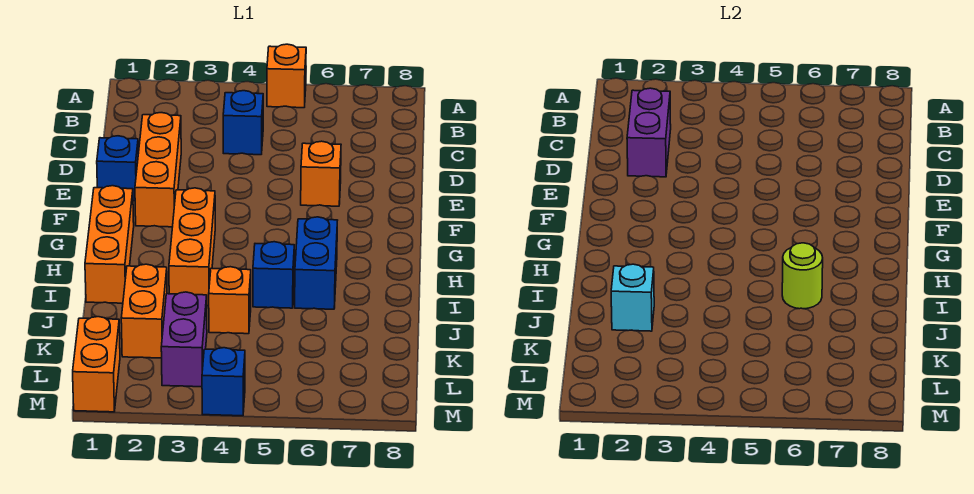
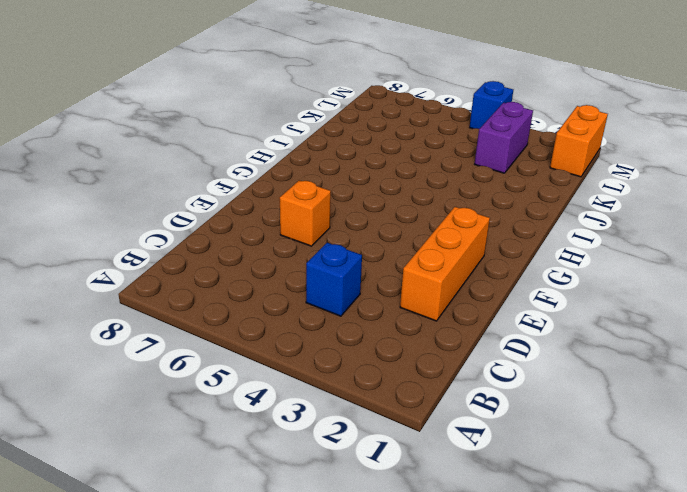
none -> orange brick A5 level 1
none -> blue brick E1 level 1
none -> orange brick G1:I1 level 1

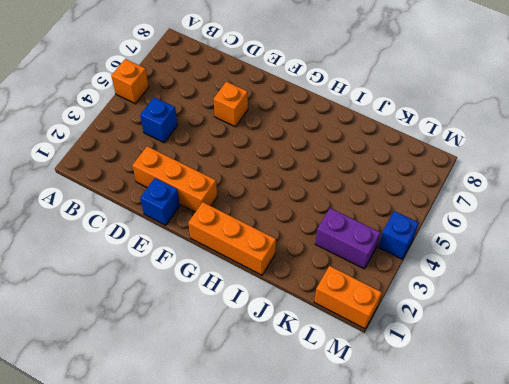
none -> orange brick G3:I3 level 1
none -> blue brick H6:I6 level 1
none -> blue brick I5 level 1

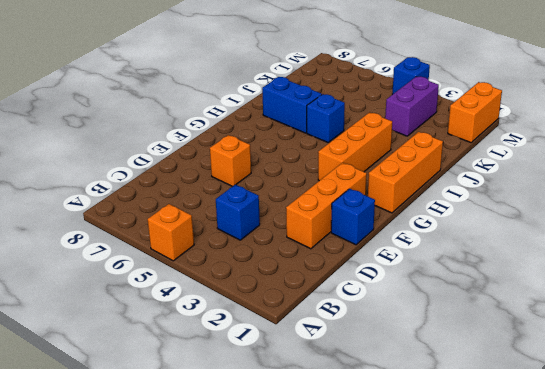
blue brick I6:I7 level 1 -> blue brick H6:I6 level 1
none -> orange brick J2:K2 level 1
none -> orange brick J4 level 1
none -> purple brick C2:D2 level 2

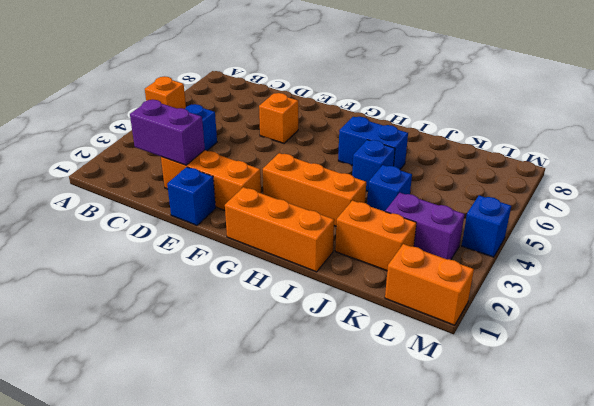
blue brick J4 level 1 -> orange brick J4 level 1
none -> lime round brick I6 level 2
none -> cyan brick J2 level 2

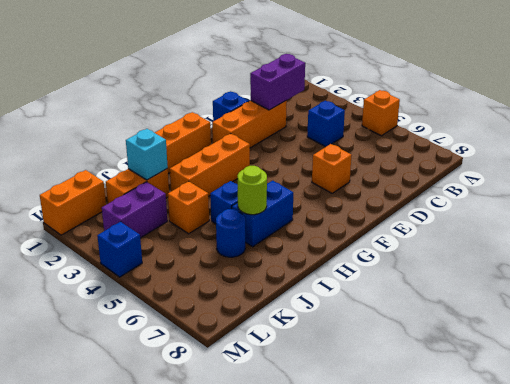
blue round brick J6 level 1 -> none

